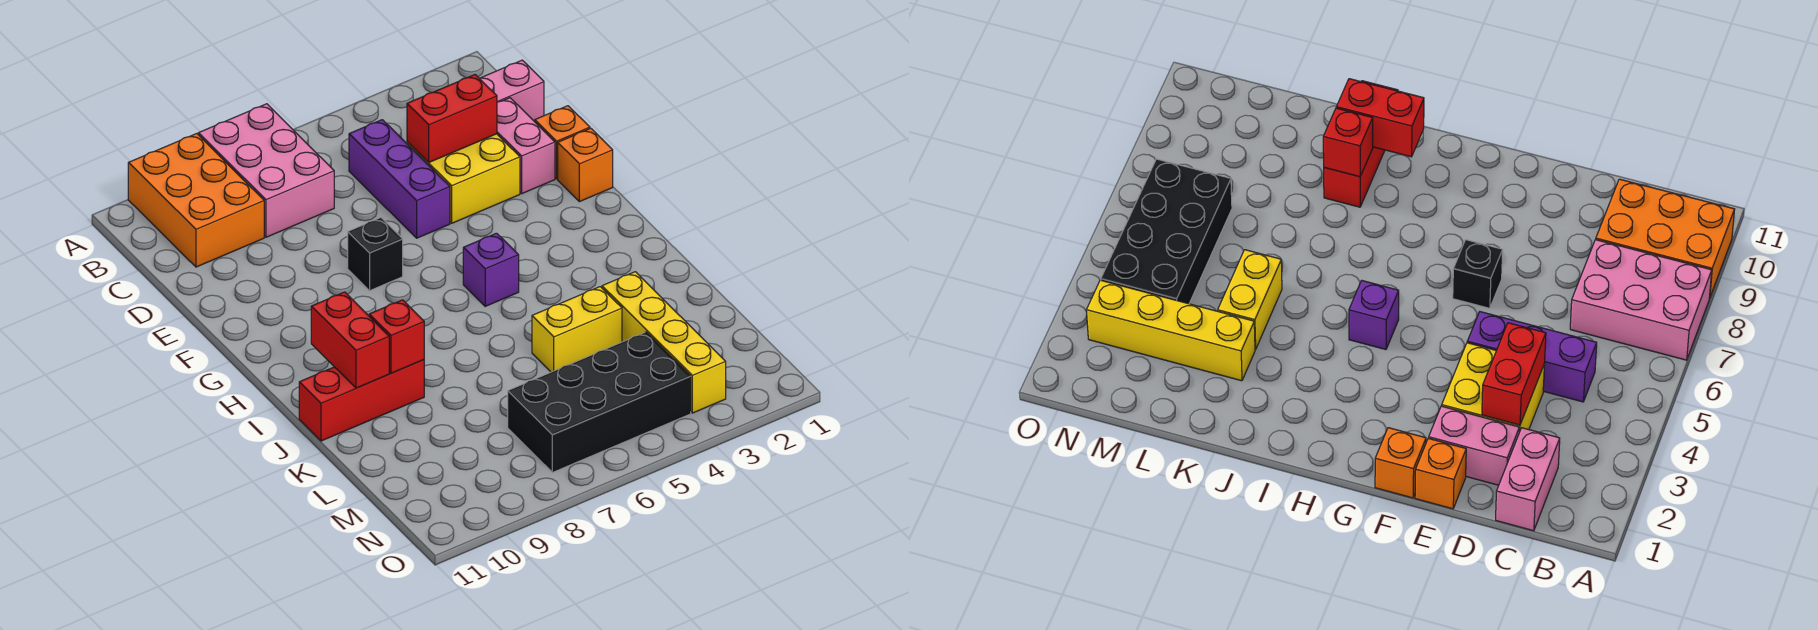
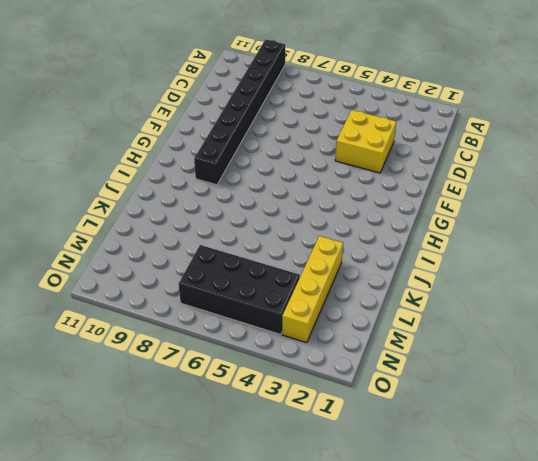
black brick A9:H9 level 1 -> orange brick A9:C10 level 1
none -> pink brick A7:C8 level 1
none -> pink brick C1:C2 level 1
none -> purple brick C5:E5 level 1

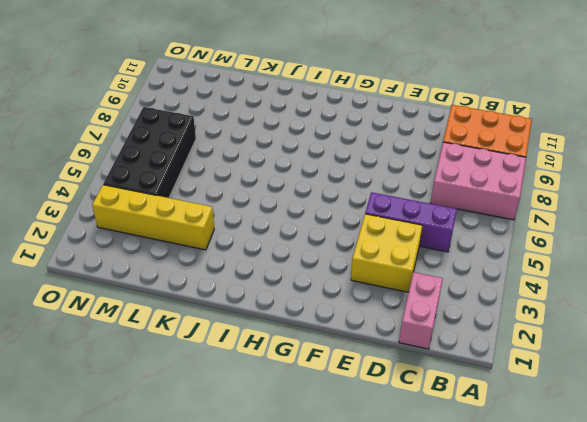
none -> pink brick D2:E2 level 1
none -> orange brick E1 level 1
none -> orange brick F1 level 1

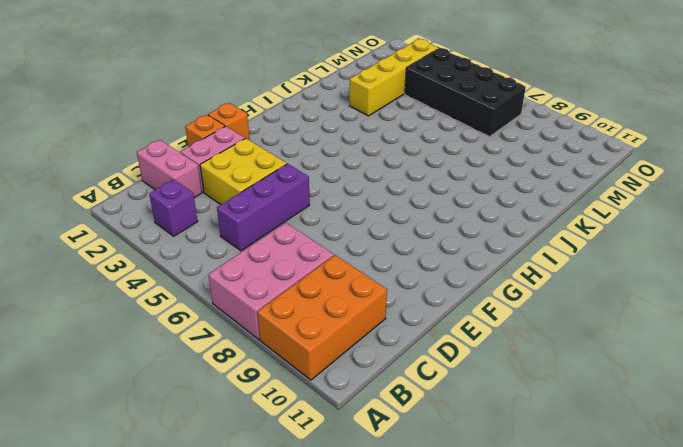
purple brick B3 level 1 -> purple brick H5 level 1
none -> black brick F7 level 1
none -> red brick J9:J11 level 1
none -> yellow brick K4:K5 level 1

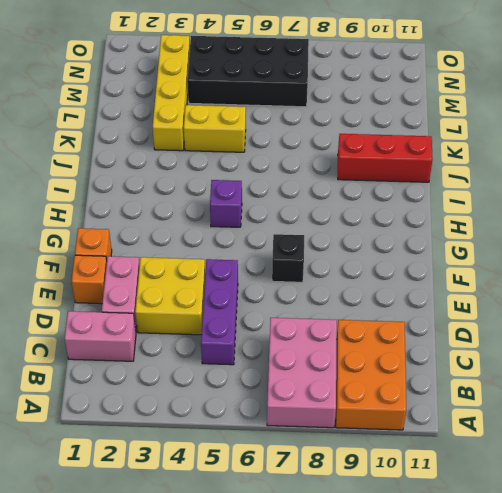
none -> red brick D3:D4 level 2
none -> red brick I10:J10 level 2
none -> red brick J9 level 2

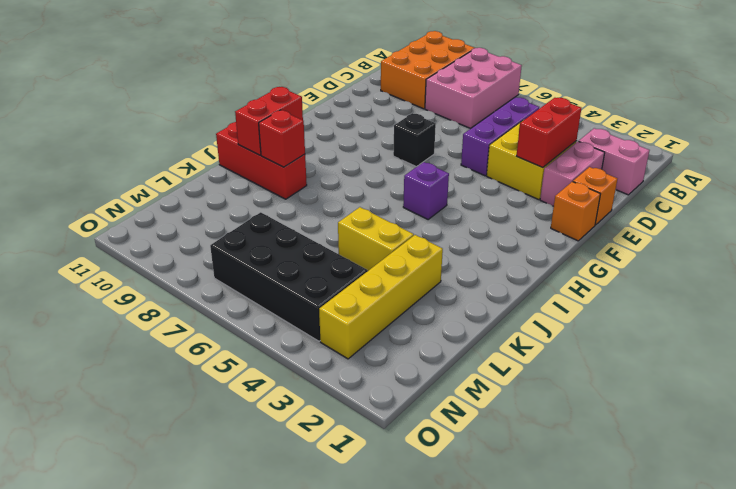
red brick D3:E3 level 2 -> red brick D3:D4 level 2

